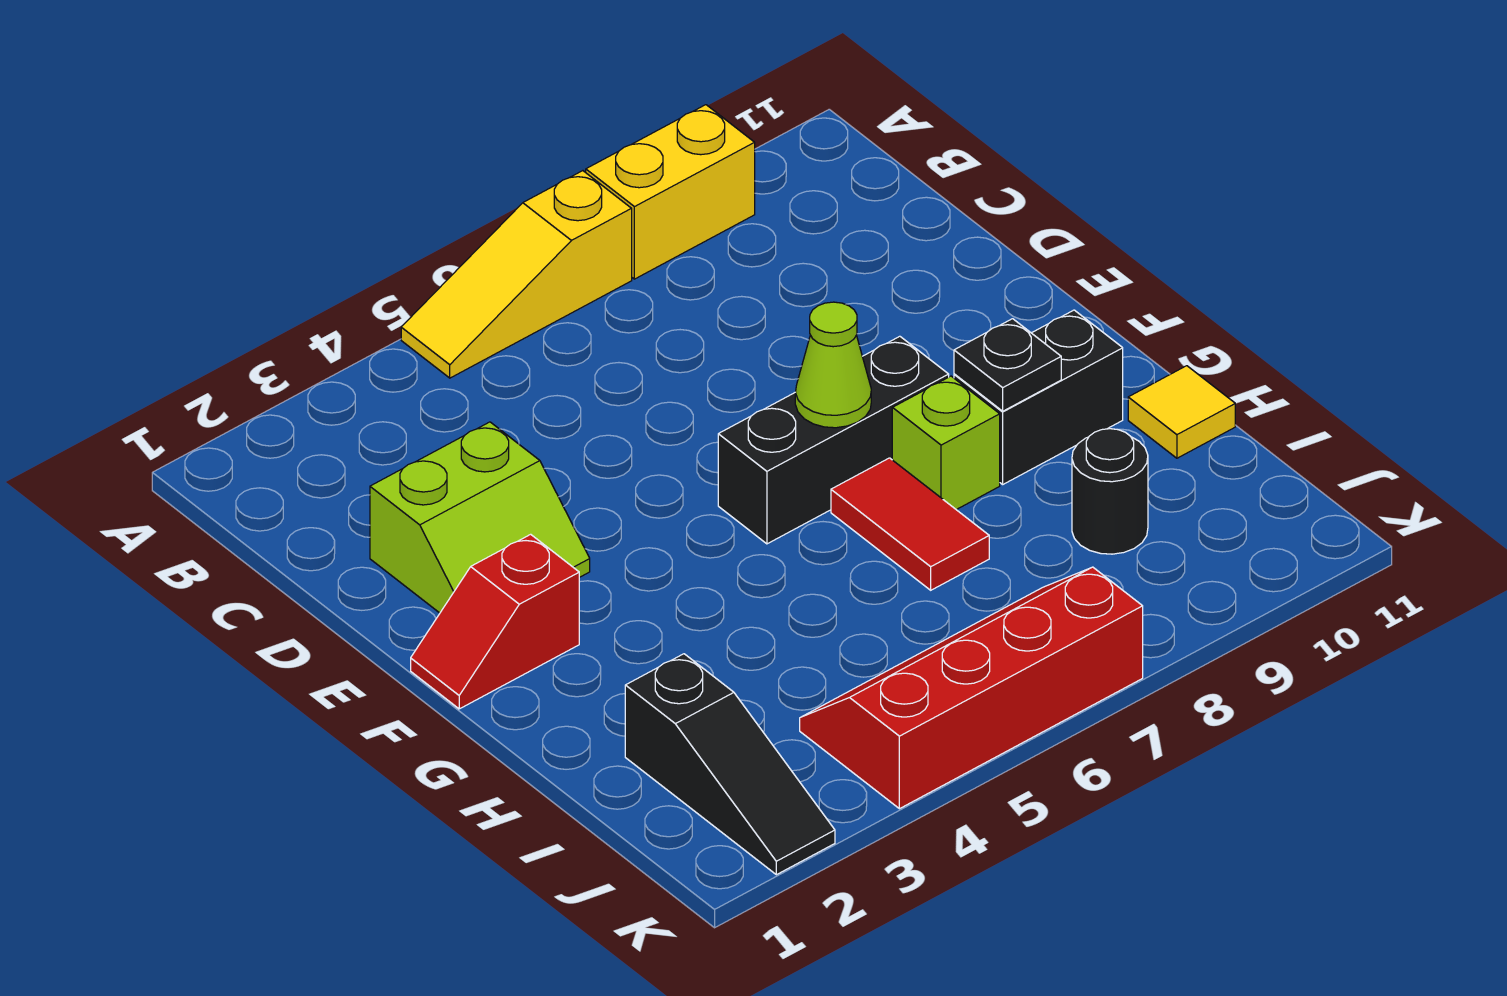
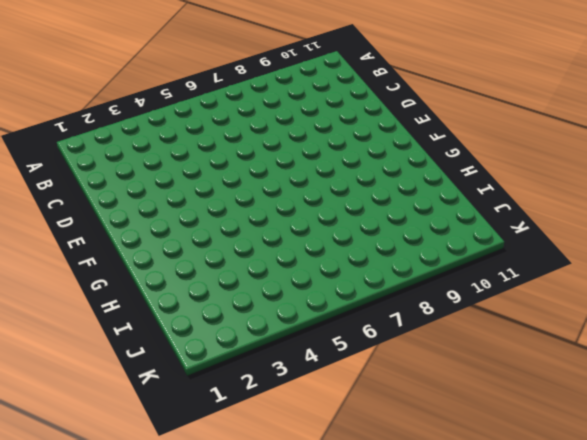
none -> yellow slope A5:A7 level 1 top 7
none -> yellow brick A8:A9 level 1
none -> lime slope D2:E3 level 1 top D

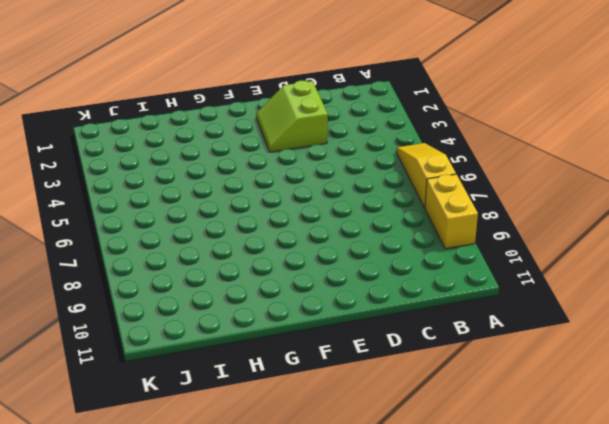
none -> red slope F1:F2 level 1 top 2
none -> black brick F6:F8 level 1
none -> red tile G7:H7 level 1

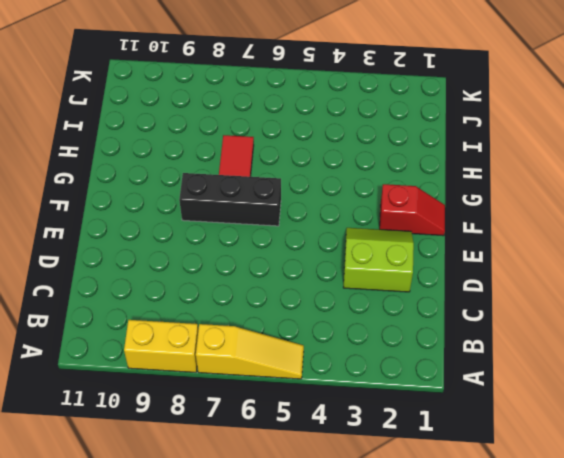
none -> lime brick G8 level 1
none -> black brick G9:G10 level 1
none -> yellow tile H11 level 1

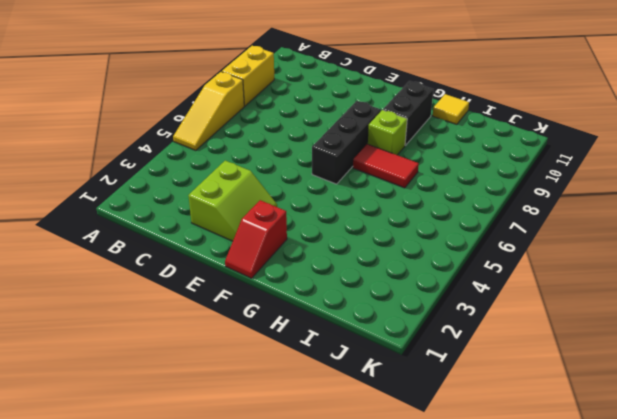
none -> black slope I2:K2 level 1 top I
none -> black round brick I9 level 1
none -> red slope J4:K7 level 1 top K

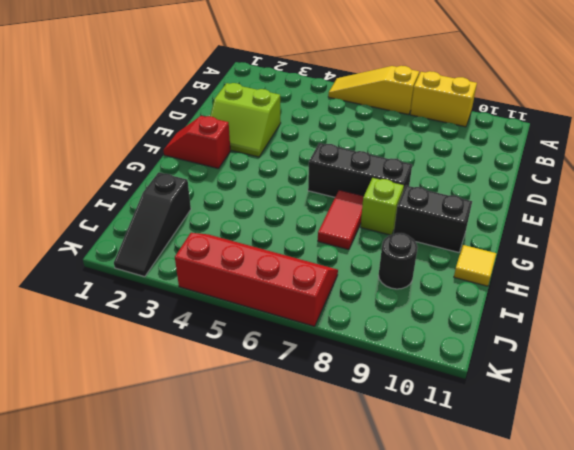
none -> lime cone F7 level 2
none -> black plate G9 level 2

